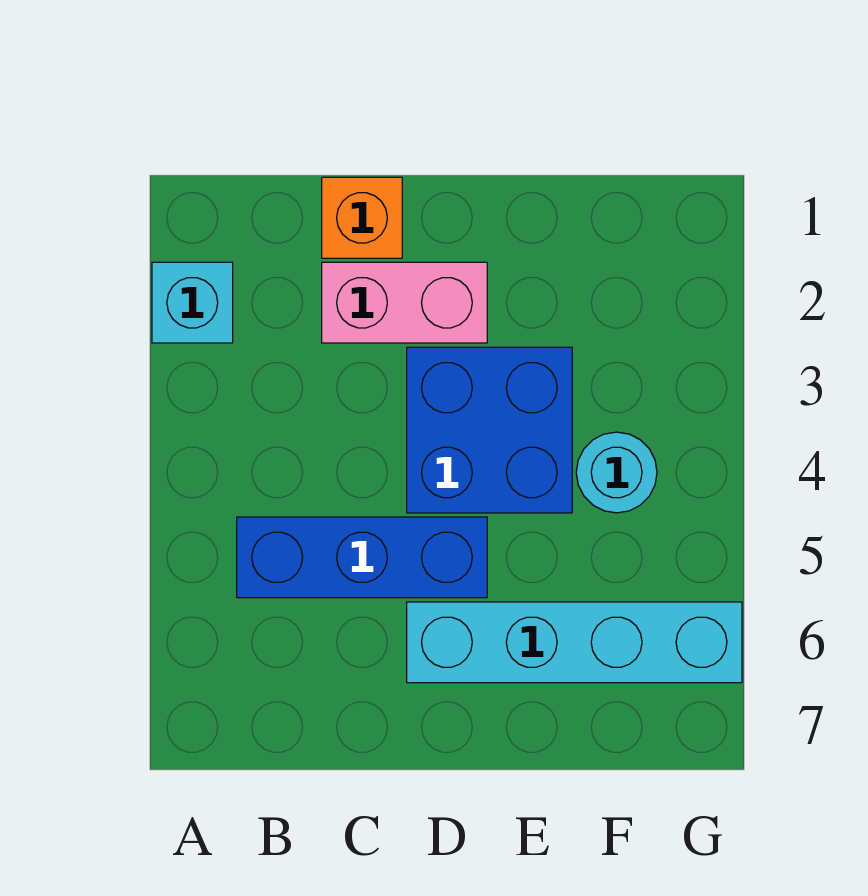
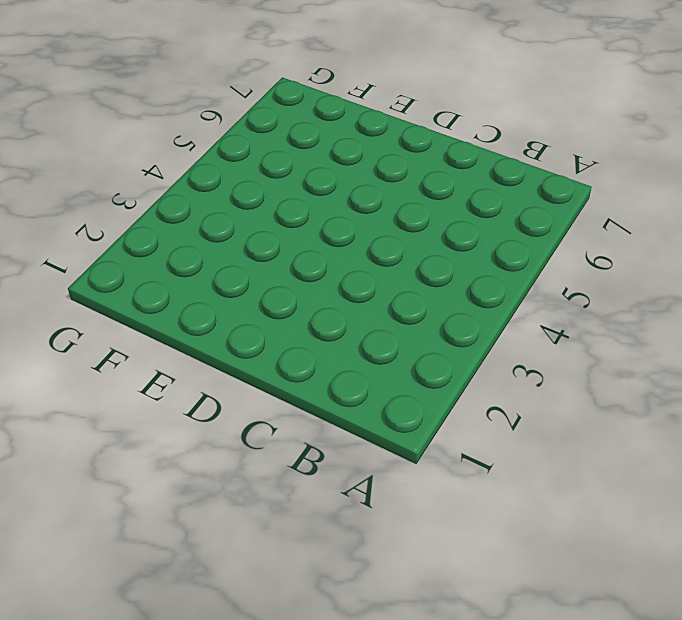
none -> cyan brick A2 level 1
none -> blue brick B5:D5 level 1

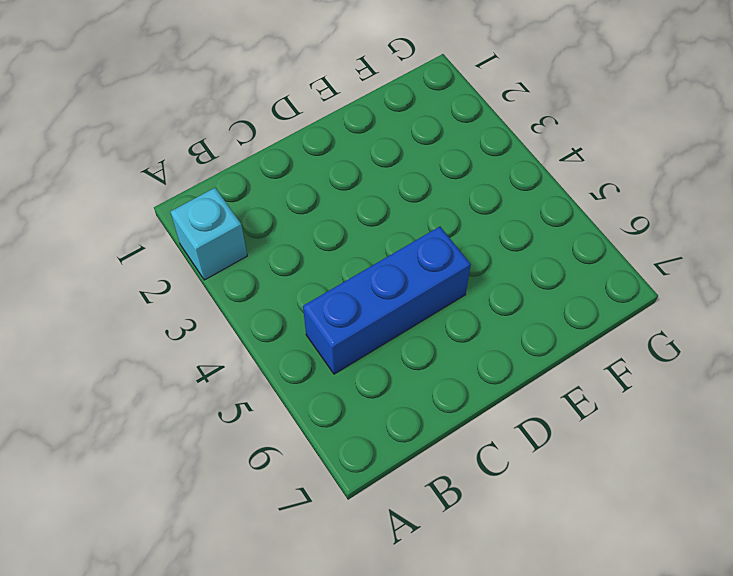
none -> orange brick C1 level 1
none -> pink brick C2:D2 level 1

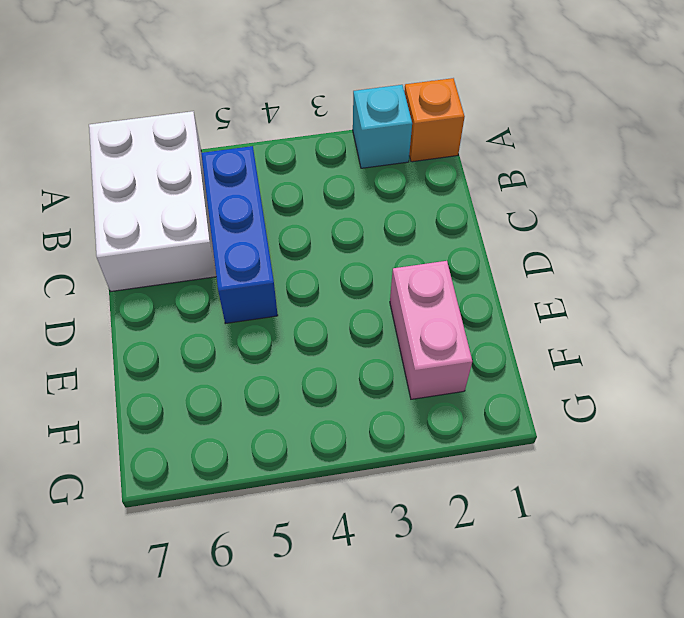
orange brick A1 level 1 -> orange brick C1 level 1
white brick A6:C7 level 1 -> none
pink brick E2:F2 level 1 -> pink brick C2:D2 level 1
none -> blue brick D3:E4 level 1
none -> cyan brick D6:G6 level 1

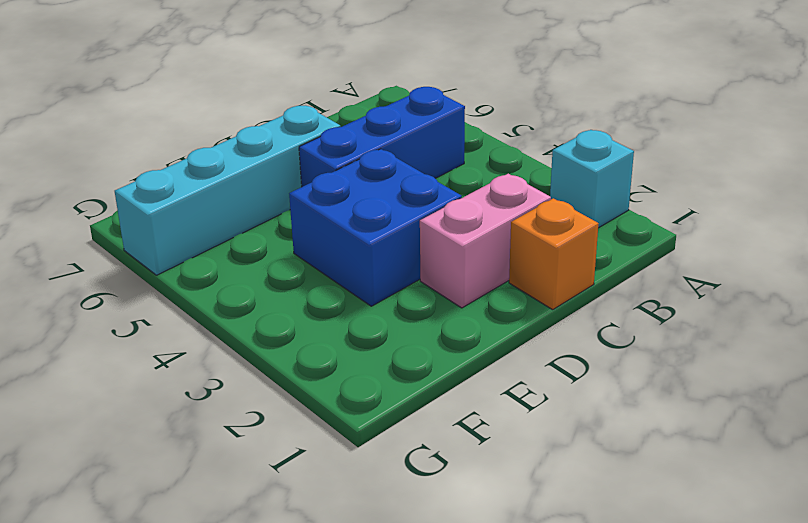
none -> cyan round brick F4 level 1

